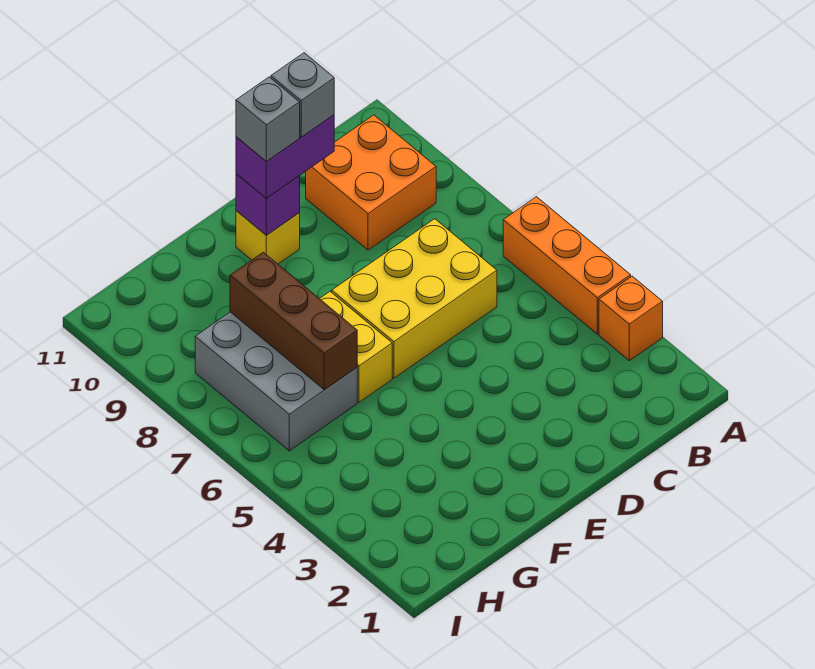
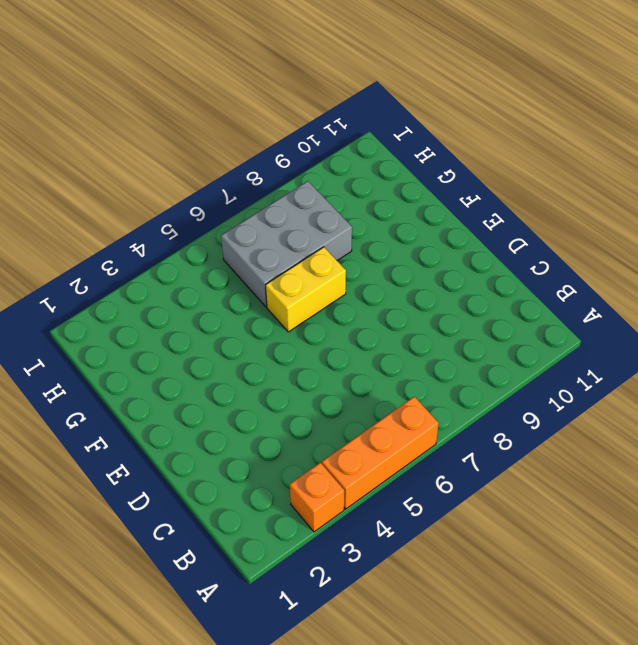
none -> orange brick B9:C10 level 1
none -> yellow brick C6:E7 level 1
none -> yellow brick E10 level 1

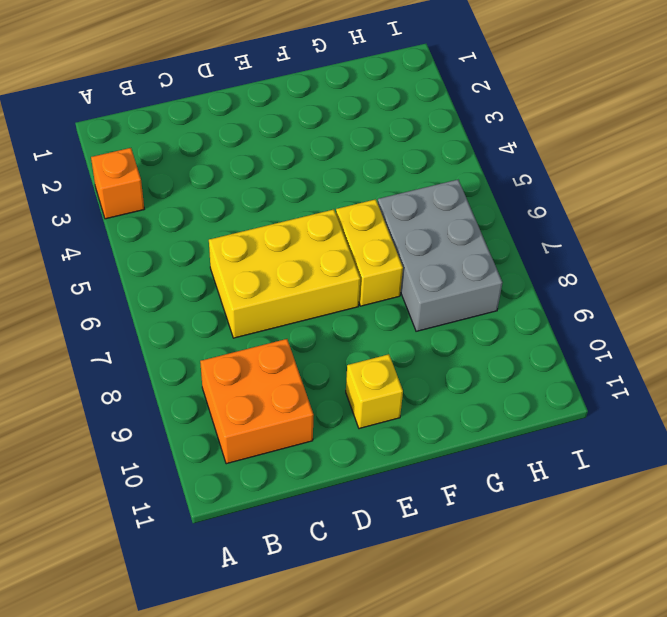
none -> orange brick A4:A6 level 1
none -> purple brick E10 level 2
none -> brown brick G6:G8 level 2

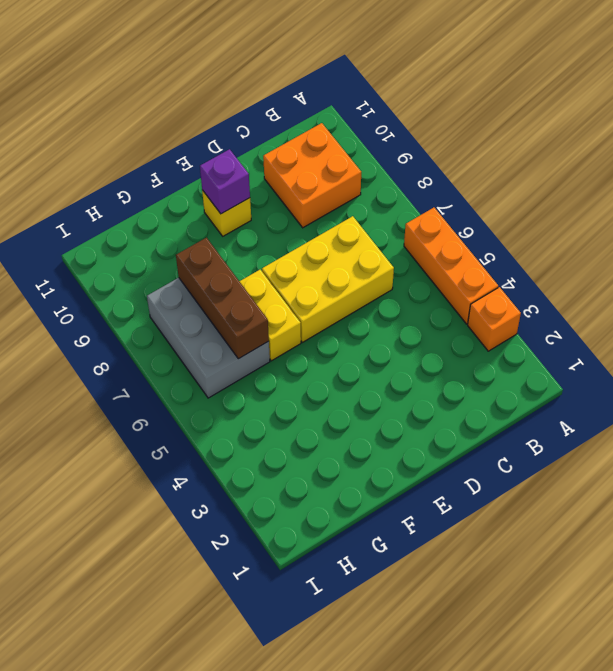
none -> purple brick D10:E10 level 3
none -> grey brick D10 level 4
none -> grey brick E10 level 4

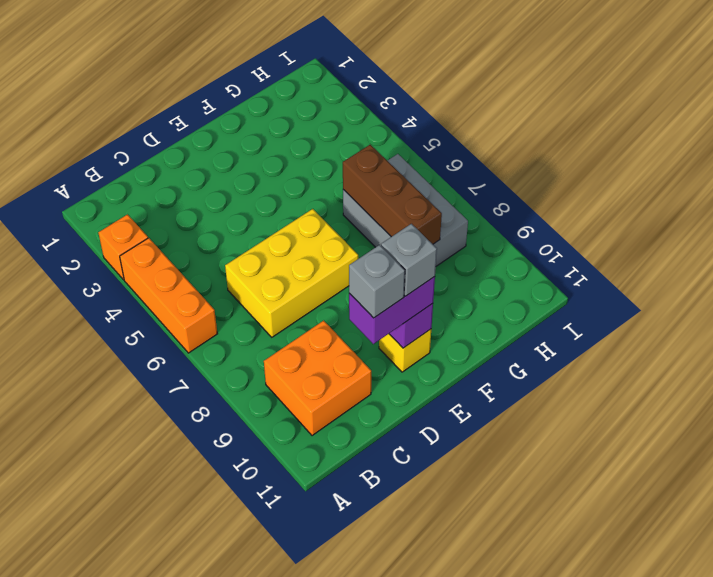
none -> yellow brick F6:F7 level 1

